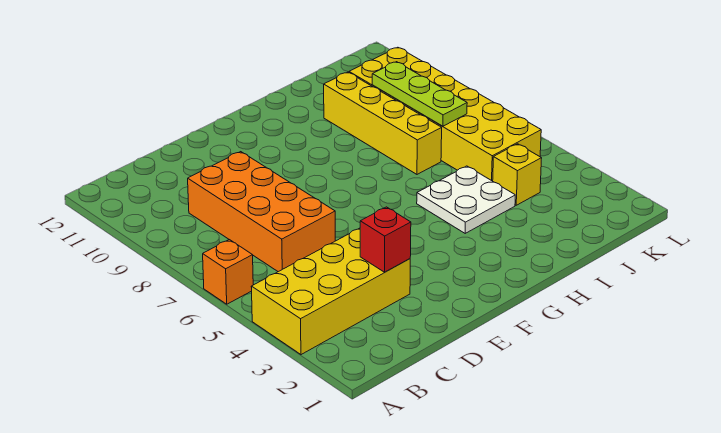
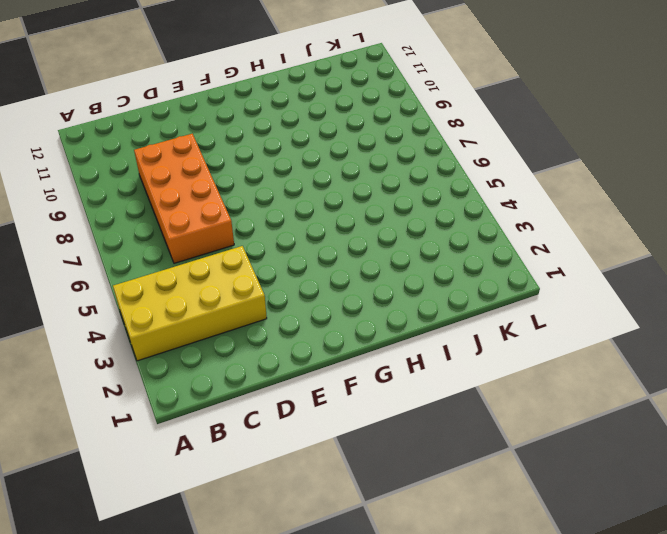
none -> orange brick A6 level 1
none -> white plate H4:I5 level 1

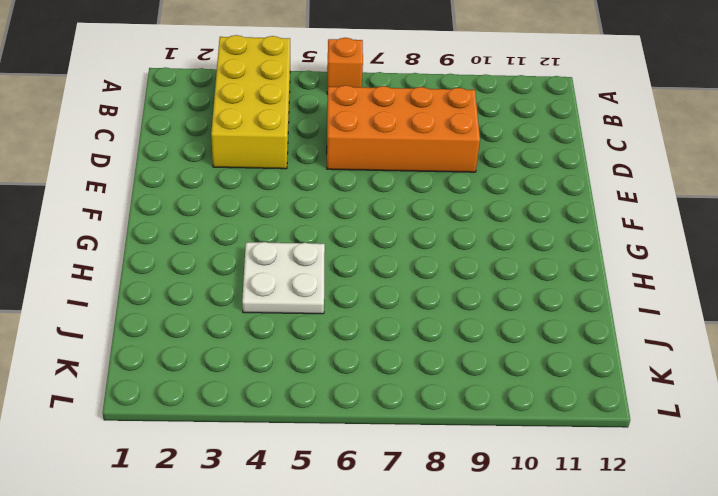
none -> yellow brick I7:I10 level 1
none -> yellow brick J4 level 1

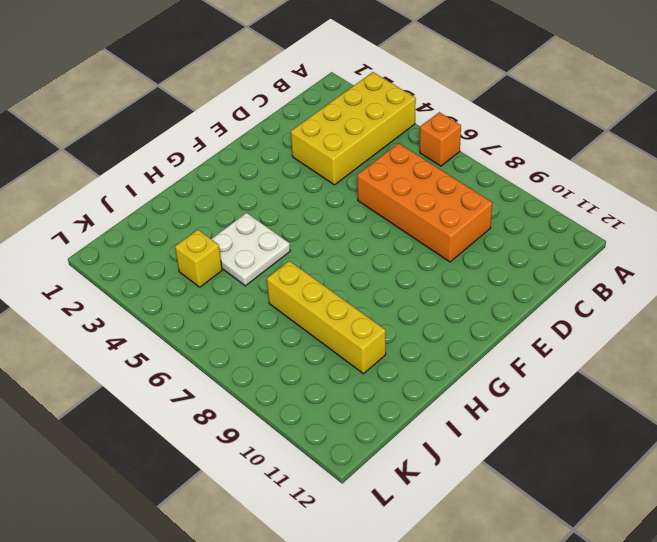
none -> yellow brick J5:K10 level 1
none -> red brick D3 level 2

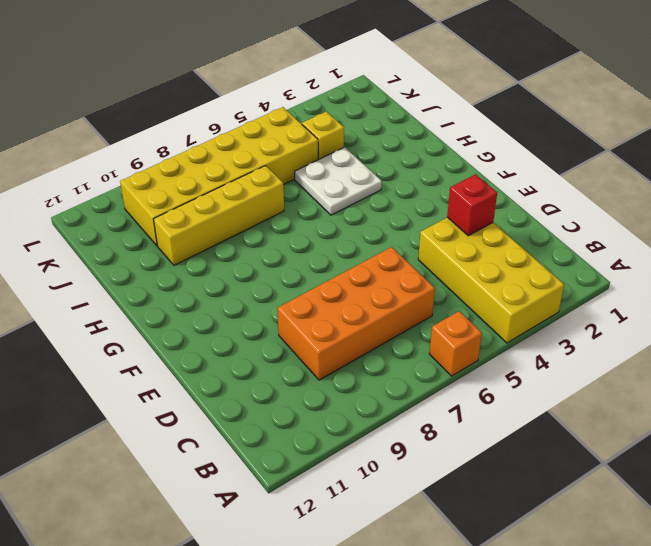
none -> lime plate J7:J9 level 2

